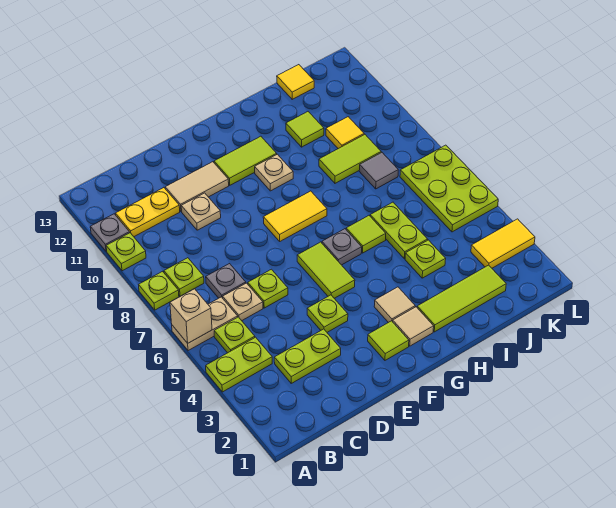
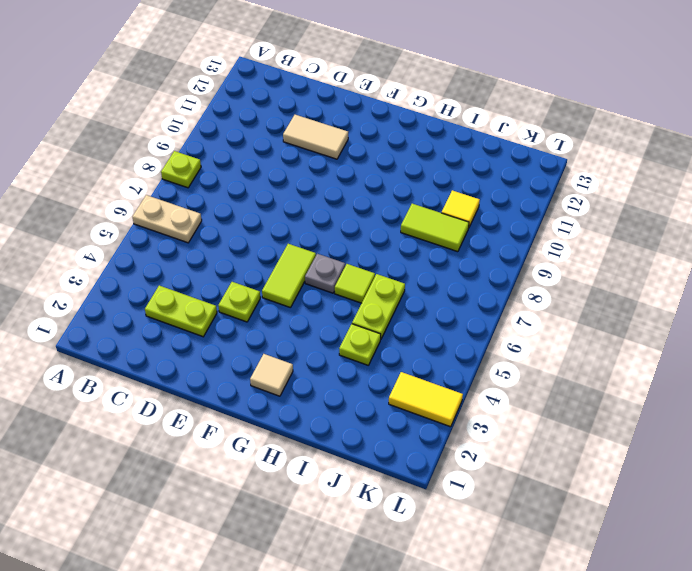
none -> lime plate A4:B4 level 1
none -> lime plate A10 level 1
none -> grey plate A11 level 1
none -> lime plate B5 level 1

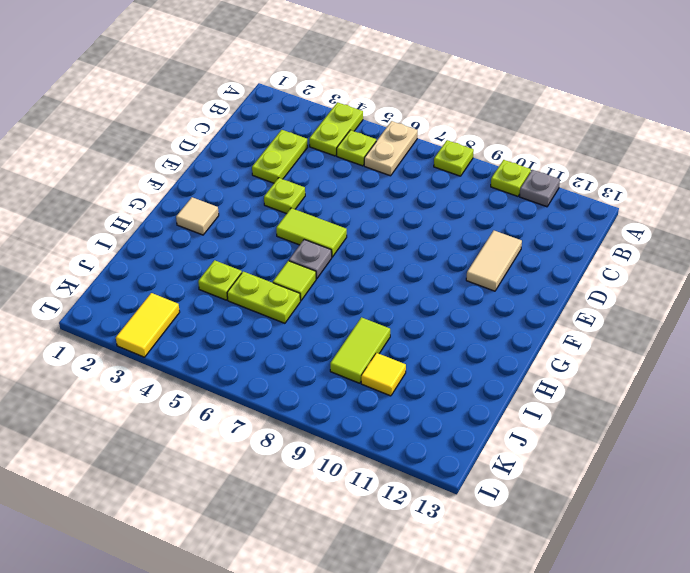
none -> lime plate B8 level 1
none -> yellow plate B11:C11 level 1
none -> tan plate C6 level 1
none -> grey plate C7 level 1

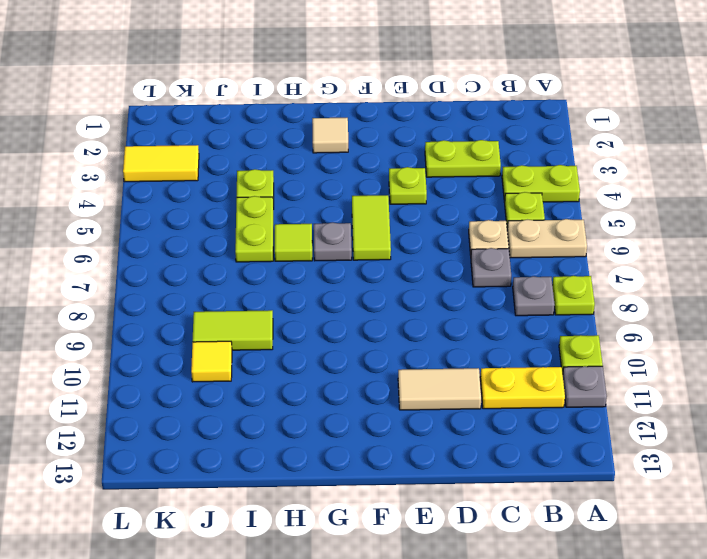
grey plate B8 level 1 -> lime plate B8 level 1
none -> lime plate D6 level 1
none -> tan plate D10 level 1
none -> lime tile F2 level 1
none -> yellow tile F8:G8 level 1

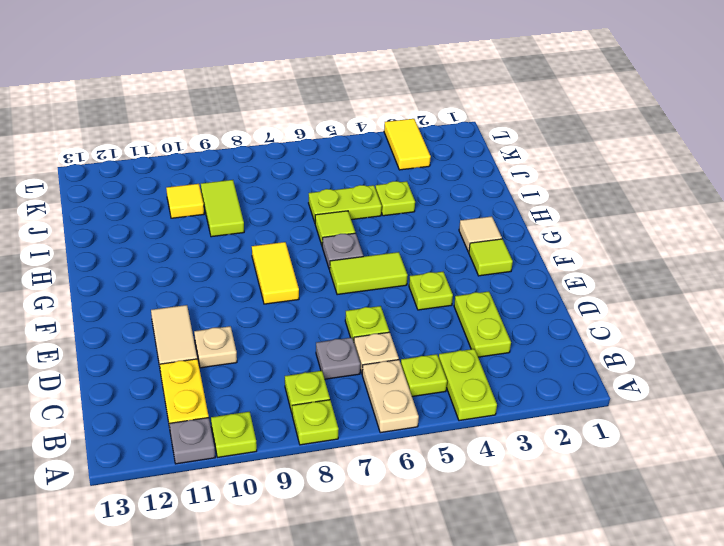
none -> lime tile F11:G11 level 1
none -> tan tile G3 level 1
none -> tan plate G10 level 1
none -> lime tile H2:J2 level 1

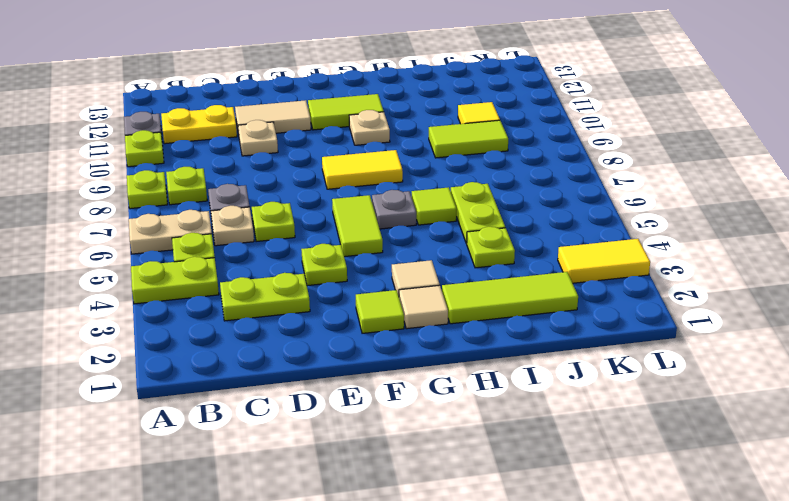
none -> lime tile I11 level 1
none -> grey tile J8 level 1
none -> yellow tile J13 level 1
none -> lime plate K5:L7 level 1

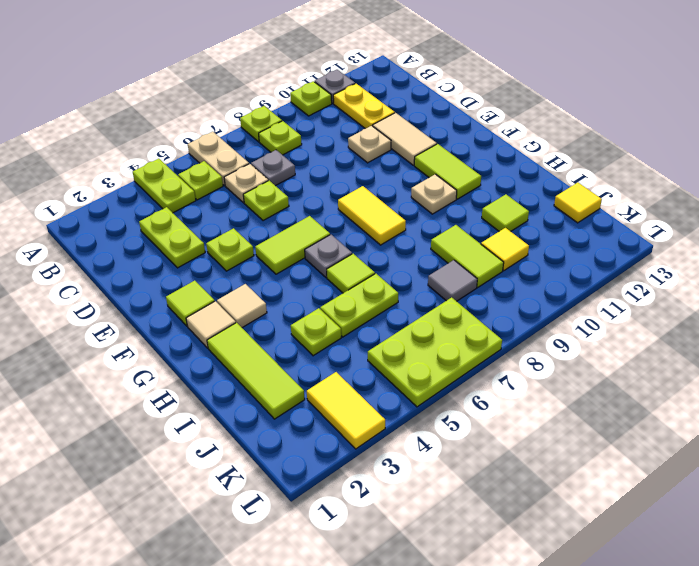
none -> tan brick A6 level 2

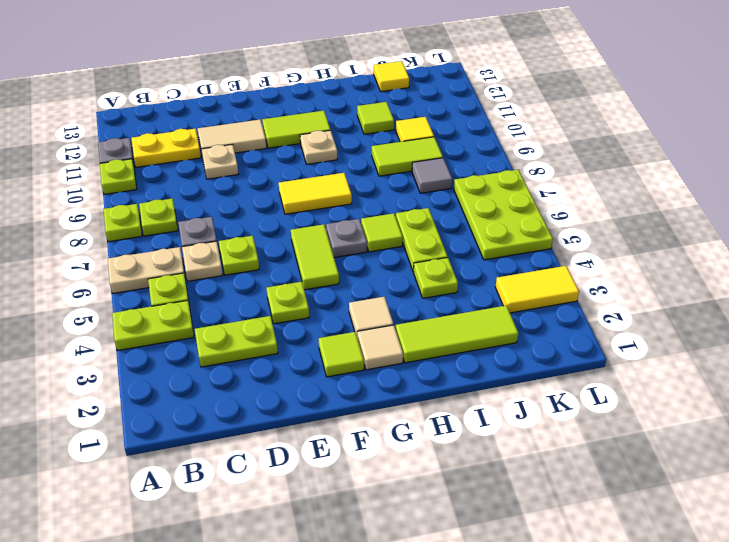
none -> tan brick A6 level 2

